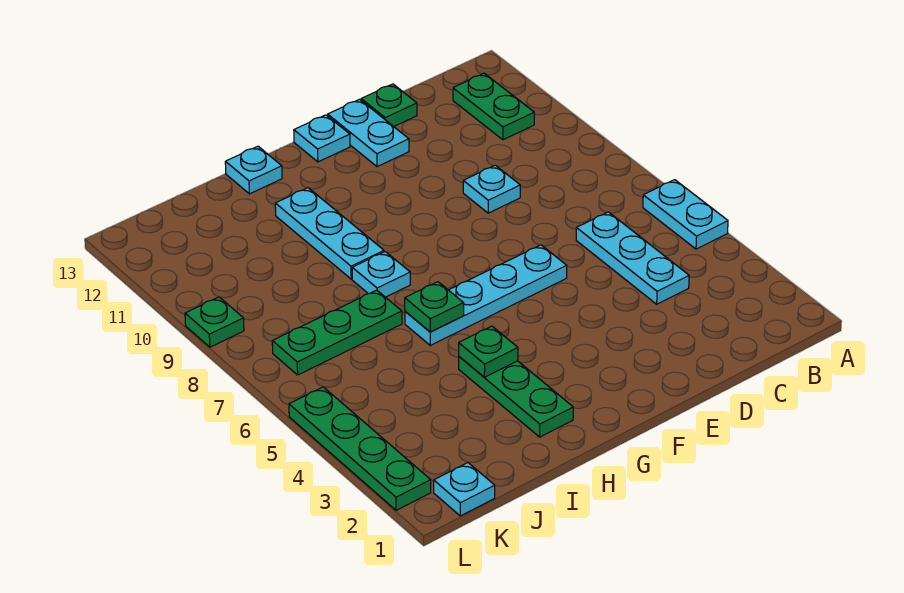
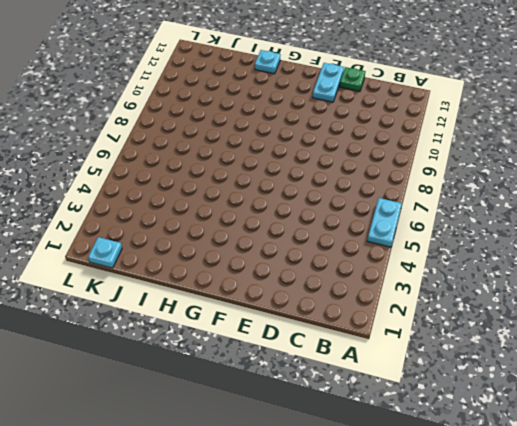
none -> green plate B11:B12 level 1
none -> cyan plate C4:C6 level 1
none -> cyan plate D9 level 1

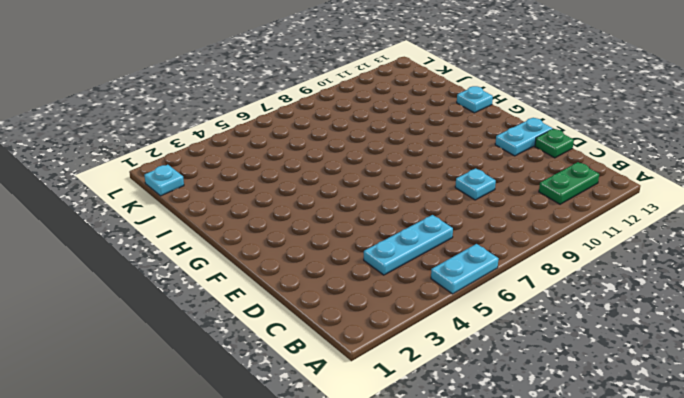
none -> cyan plate E6:H6 level 1
none -> cyan plate F13 level 1
none -> green plate H2:H4 level 1

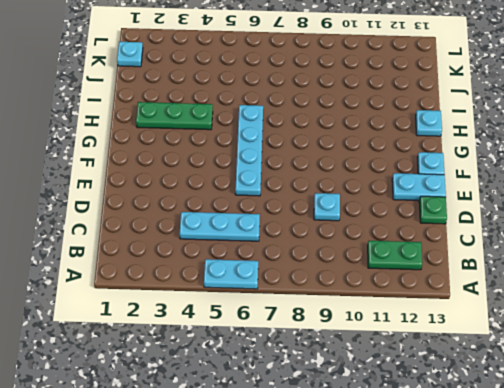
none -> cyan plate H8 level 1
none -> cyan plate H9:H11 level 1
none -> green plate I7:K7 level 1

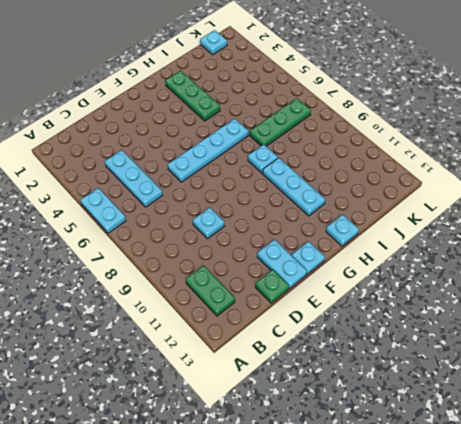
none -> green plate L2:L5 level 1
none -> green plate L9 level 1
none -> green plate H4 level 2

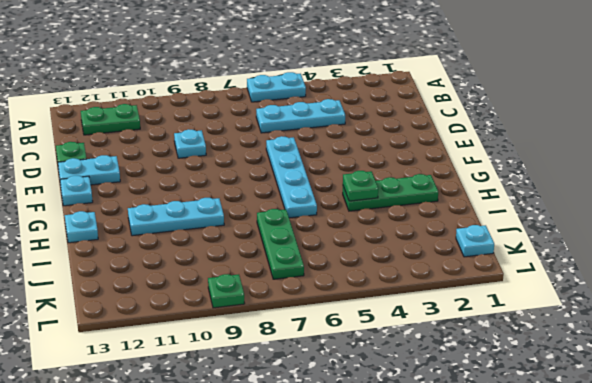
none -> cyan plate H8 level 1
none -> green plate L2:L5 level 1
none -> green plate H6 level 2

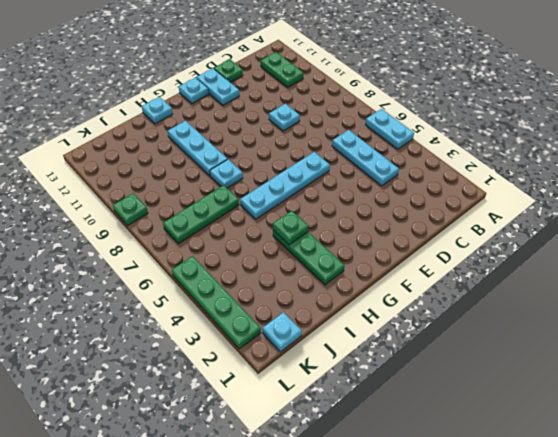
none -> green plate H6 level 2

